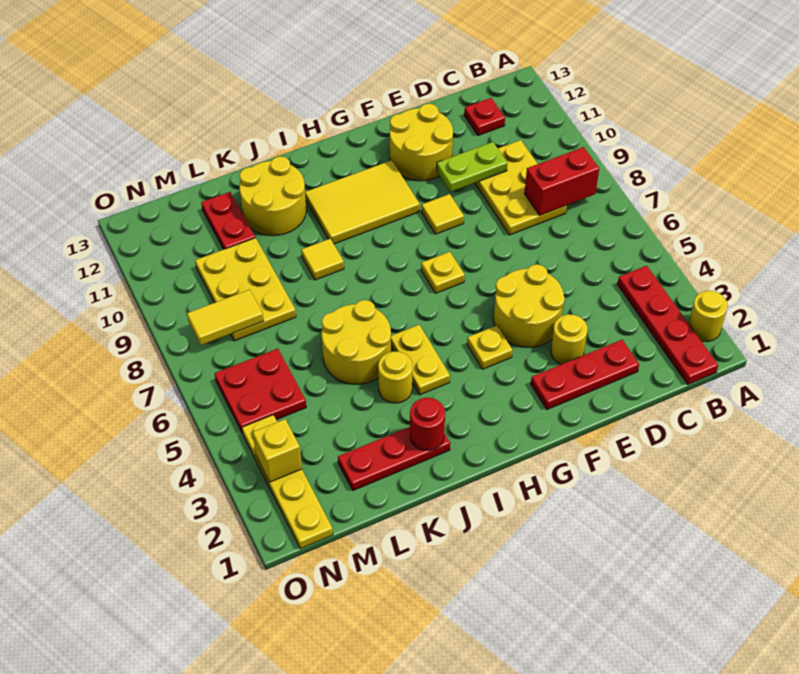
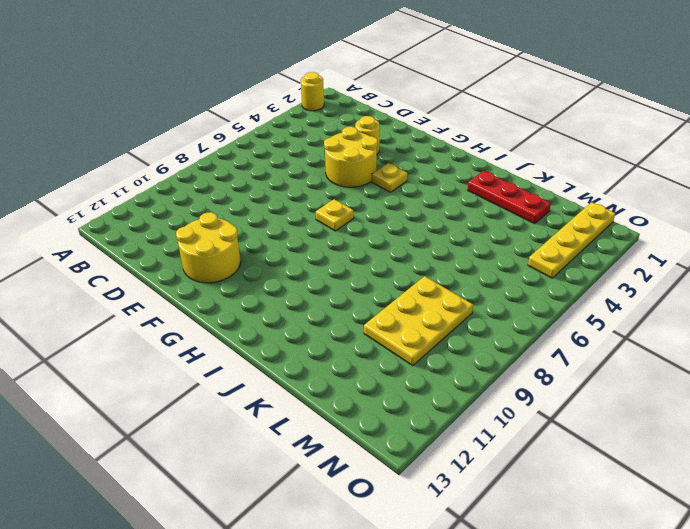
none -> red plate B1:B4 level 1
none -> yellow plate C8:D10 level 1
none -> red plate C12 level 1

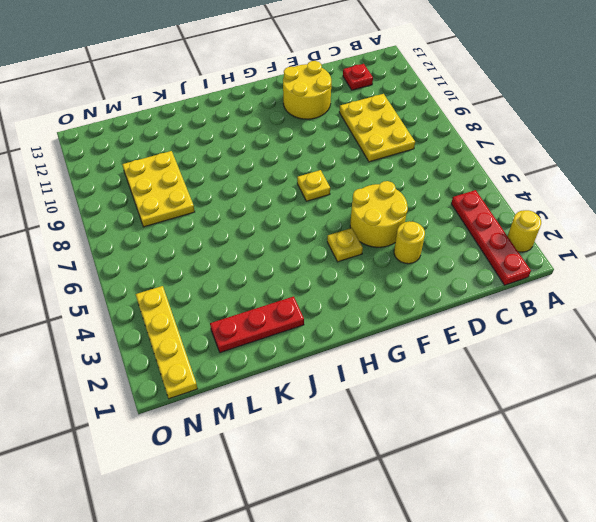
none -> red plate D2:F2 level 1
none -> yellow tile F9 level 1
none -> yellow tile G10:I11 level 1

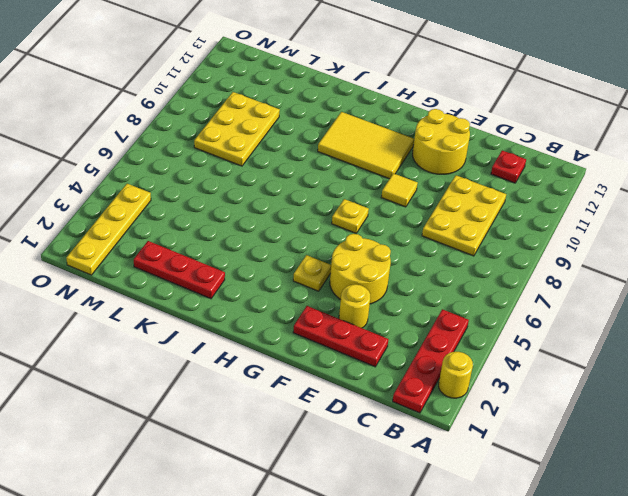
none -> yellow plate I4:I5 level 1
none -> yellow round brick J4 level 1
none -> yellow round brick J5:K6 level 1

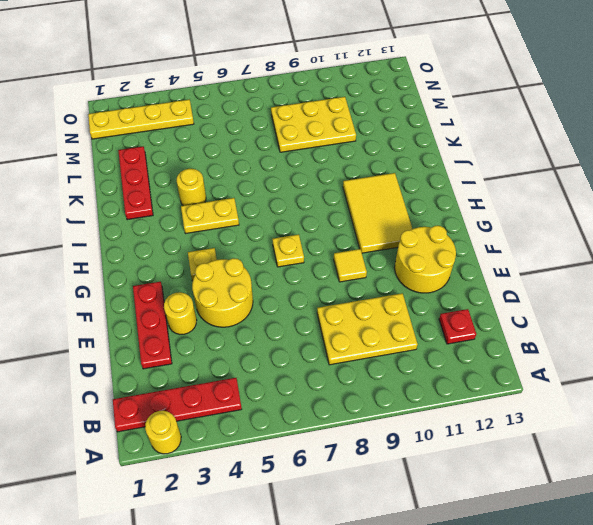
none -> yellow round brick J5:K6 level 1
none -> yellow tile J9 level 1
none -> yellow round brick J11:K12 level 1

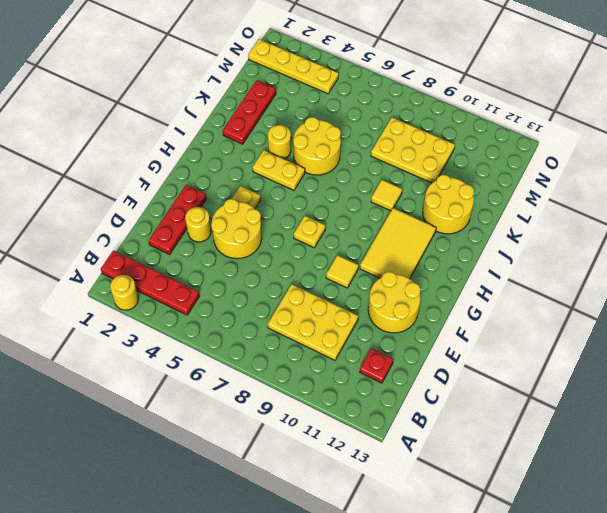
none -> red plate L11:L12 level 1
none -> red plate M5:N6 level 1
none -> red brick B8:C8 level 2

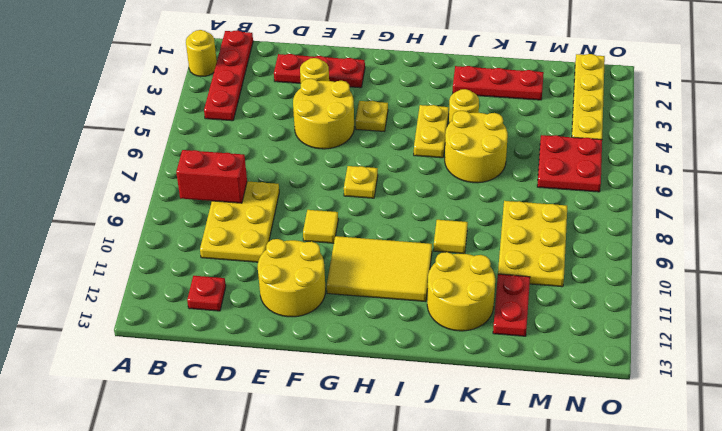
none -> lime plate D10:E10 level 2
none -> red round brick J2 level 2
none -> yellow tile M8:N8 level 2

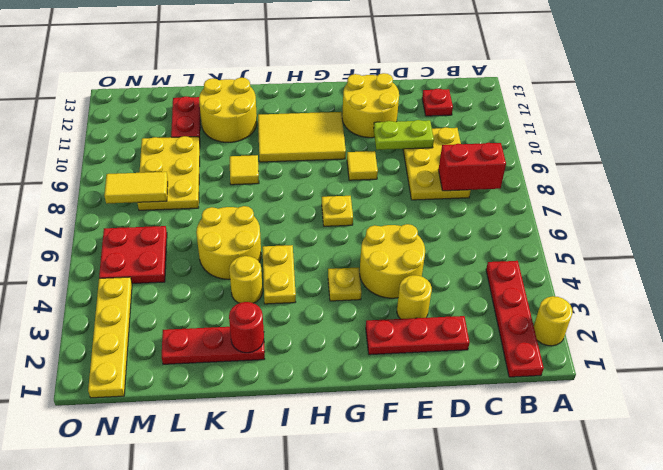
none -> yellow brick N3 level 2

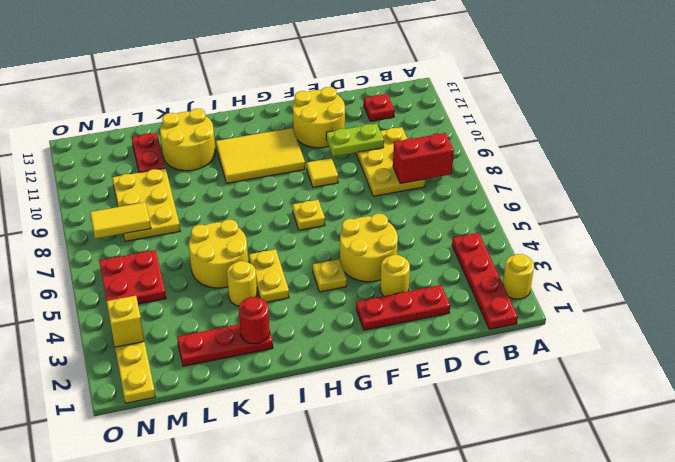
none -> yellow tile J9 level 1

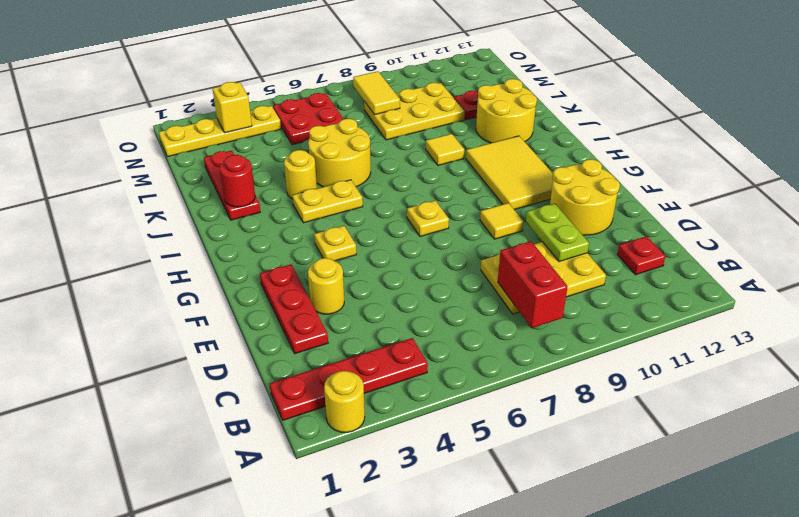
none -> yellow round brick E4:F5 level 1

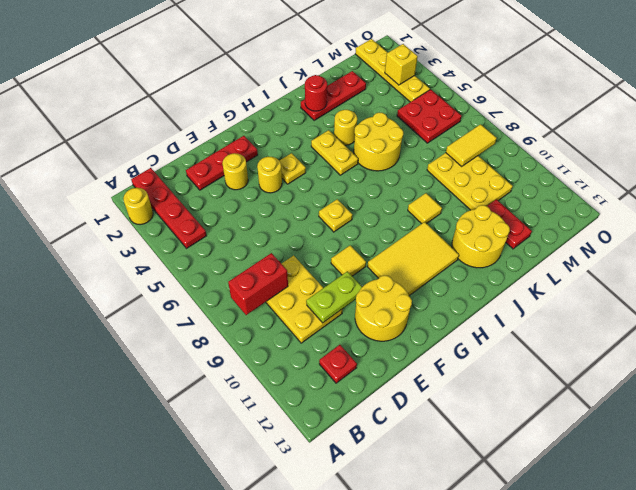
yellow round brick F4 level 1 -> yellow round brick E4:F5 level 1

